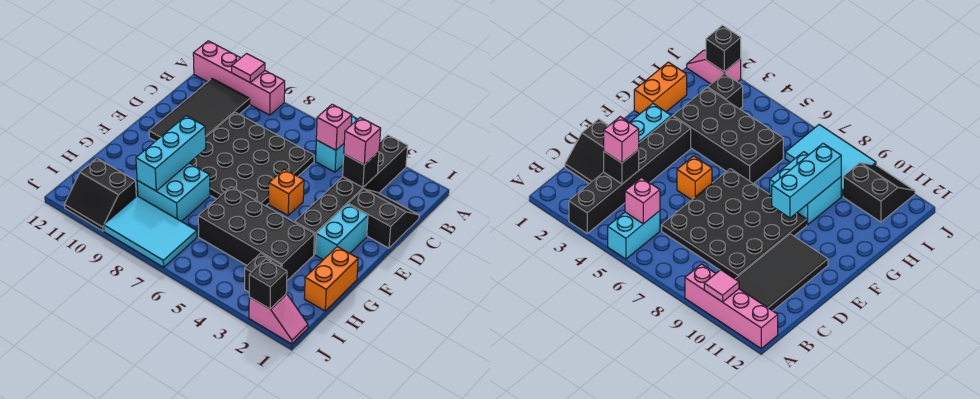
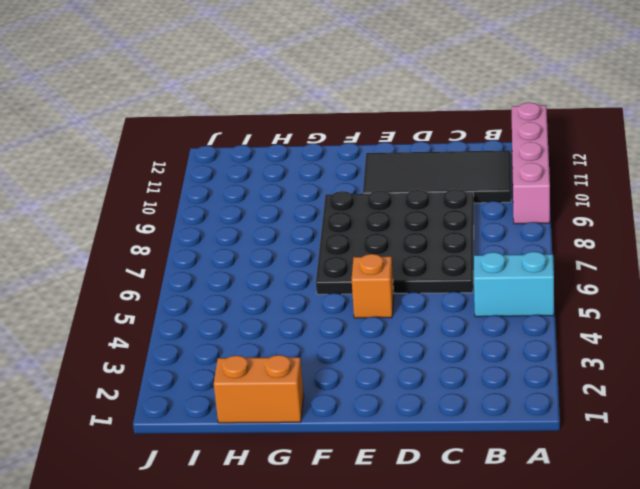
none -> black brick A3:F3 level 1
none -> black slope C1:D2 level 1 top D
none -> cyan brick E2:F2 level 1

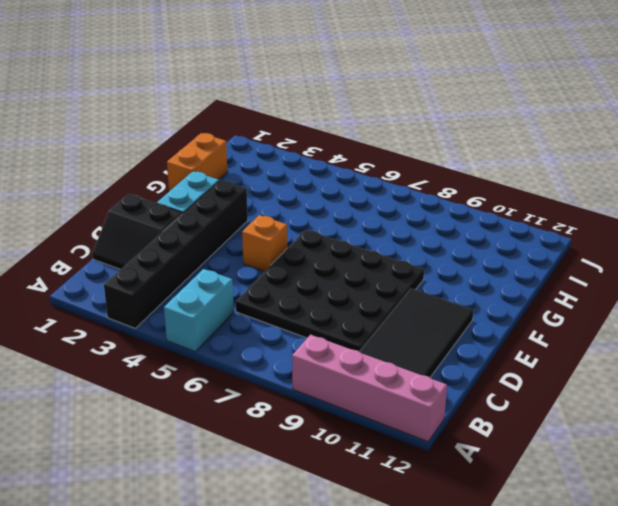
none -> black brick G3:H6 level 1
none -> cyan brick G8:H9 level 1
none -> black brick I3 level 1

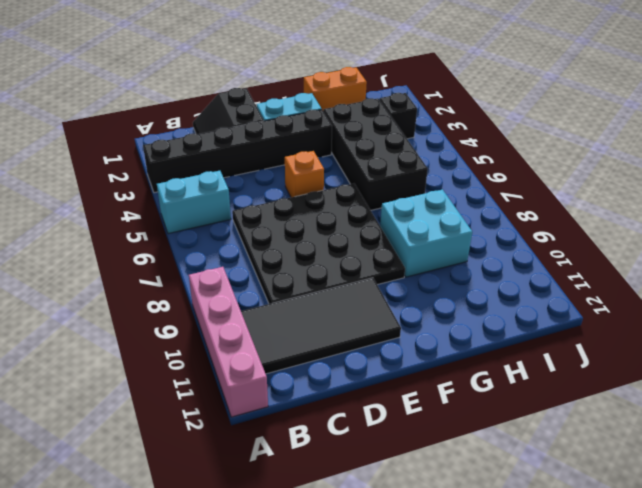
none -> cyan tile I7:J9 level 1
none -> black slope I10:J11 level 1 top I
none -> pink slope J1:J2 level 1 top 2

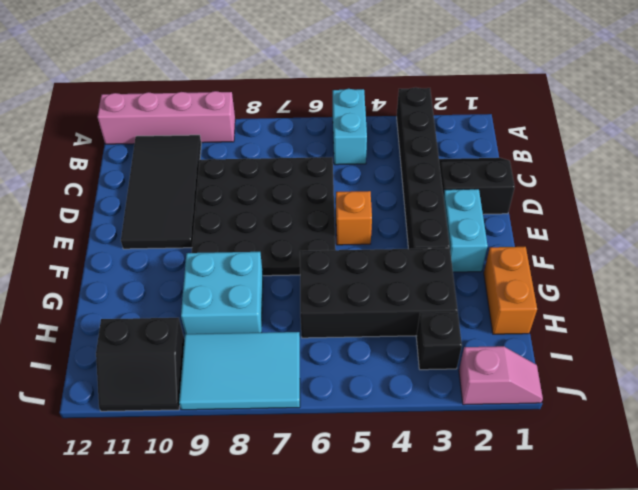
none -> pink tile A10 level 2
none -> pink brick B5 level 2
none -> black brick C3 level 2

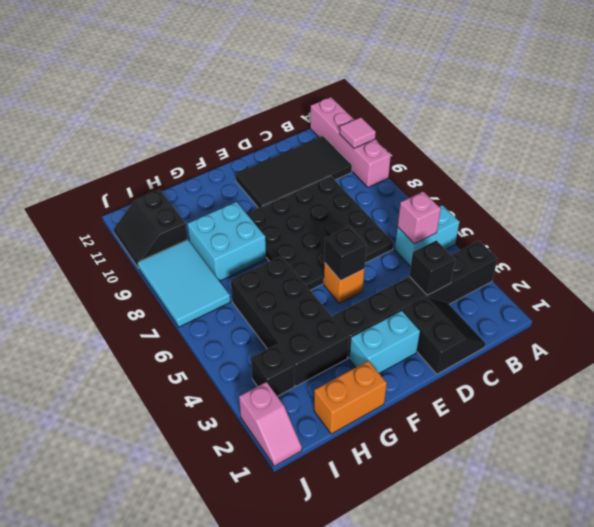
black brick E5 level 2 -> black brick J2 level 2
none -> cyan brick F9:H9 level 2
none -> pink brick C3 level 3

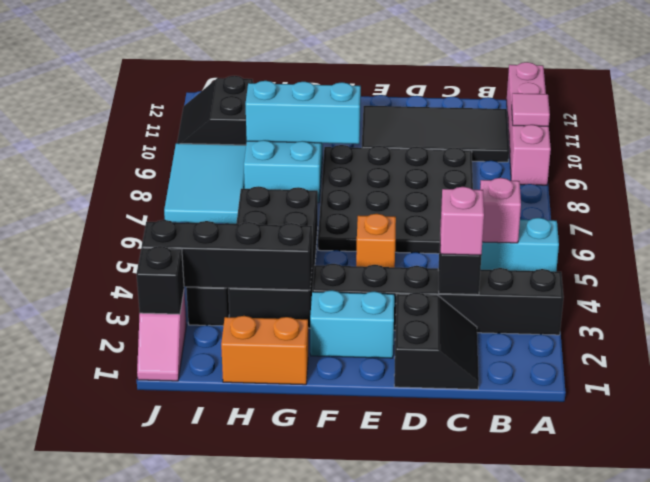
black brick G3:J3 level 2 -> none

